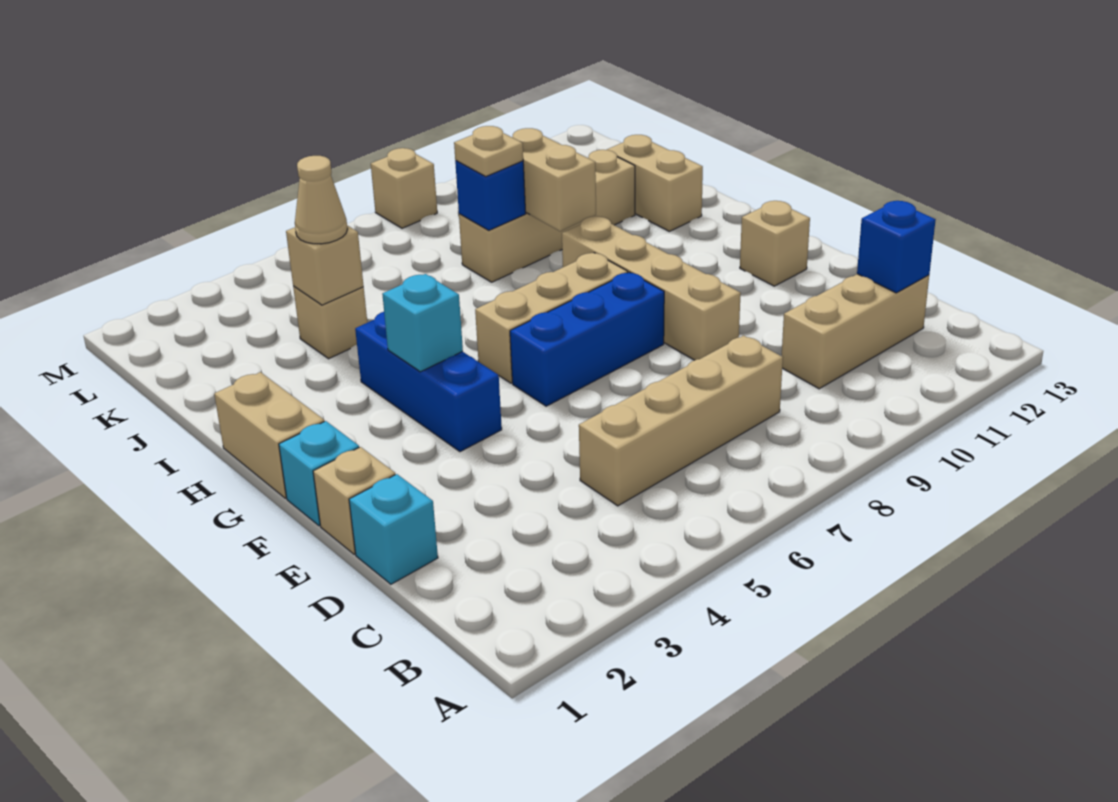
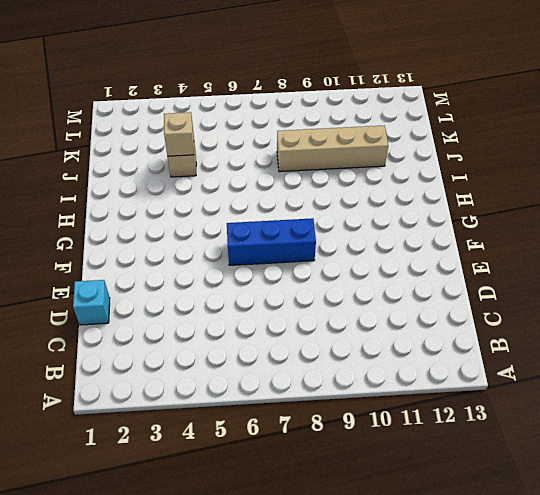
none -> tan brick C5:C8 level 1
none -> tan brick C10:C12 level 1
none -> tan brick E1 level 1

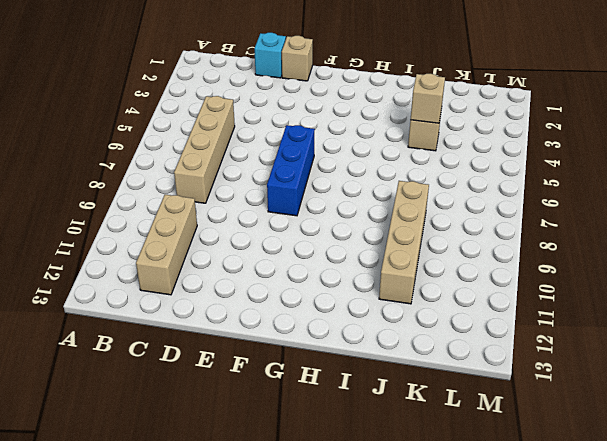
none -> tan brick E9:H9 level 1
none -> cyan brick F1 level 1
none -> blue brick F4:H4 level 1

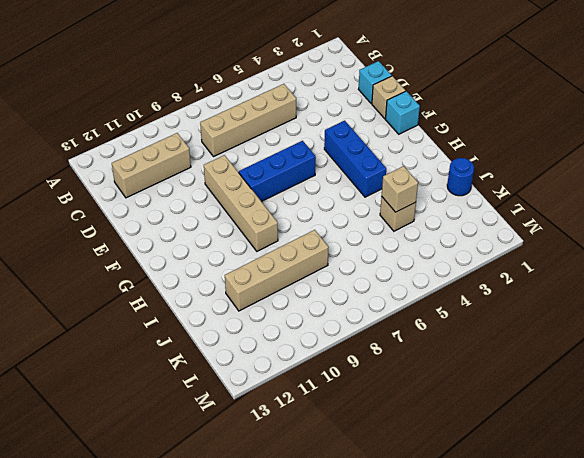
blue round brick J1 level 1 -> none
none -> tan brick F12 level 1
none -> tan brick G1:H1 level 1
none -> tan brick G6:G8 level 1

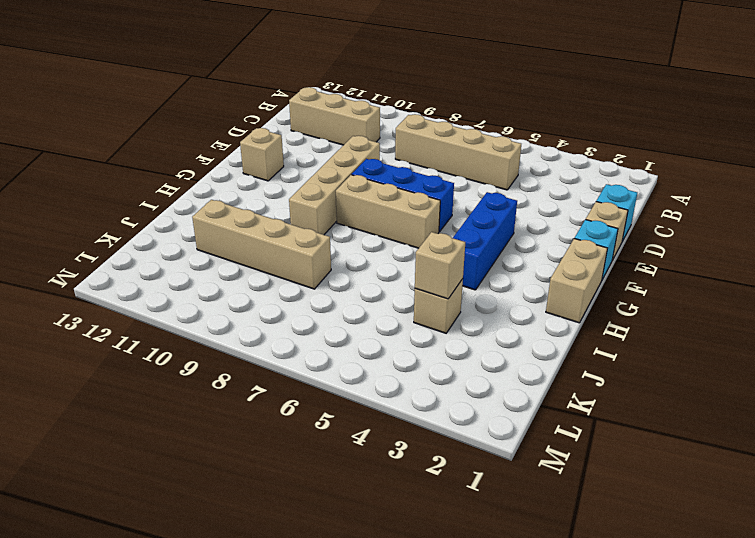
none -> tan brick I12:J12 level 1
none -> tan brick M8 level 1
none -> blue brick C12 level 2

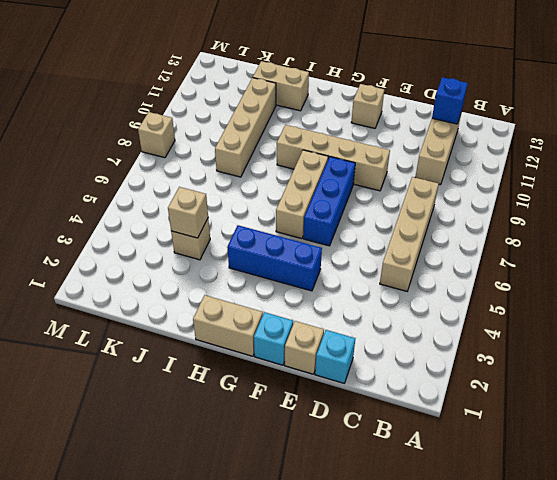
none -> cyan brick G4 level 2
none -> tan brick I9:J9 level 2
none -> blue brick J8 level 2

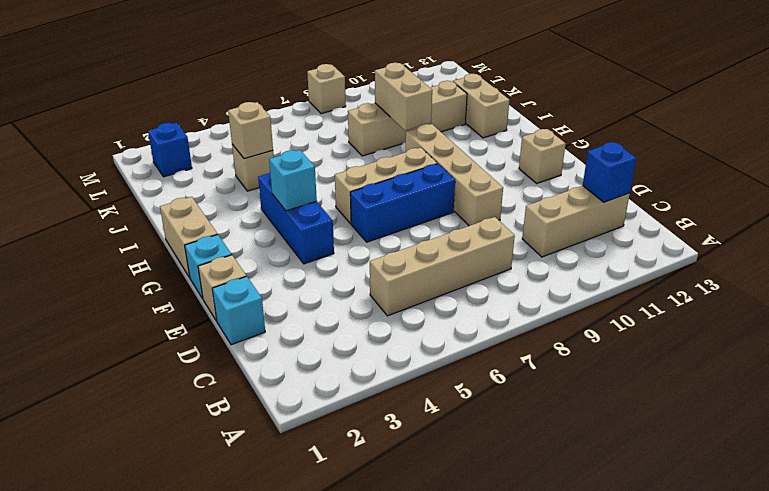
blue brick L2 level 1 -> blue brick J8 level 2
none -> tan cone J4 level 3
none -> tan plate J8 level 3

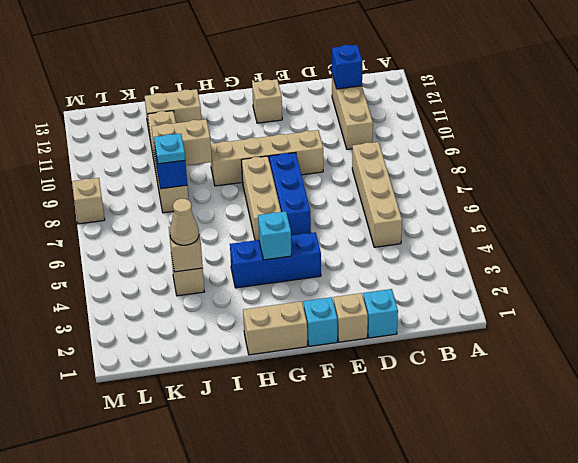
cyan plate J8 level 3 -> tan plate J8 level 3

